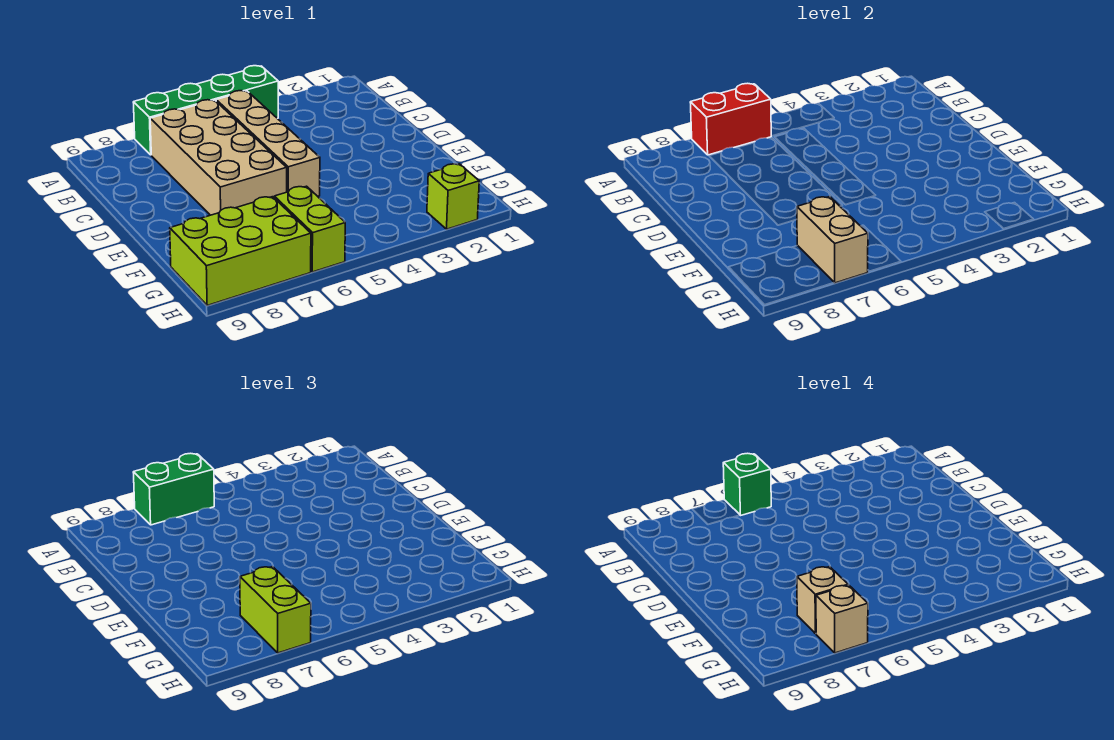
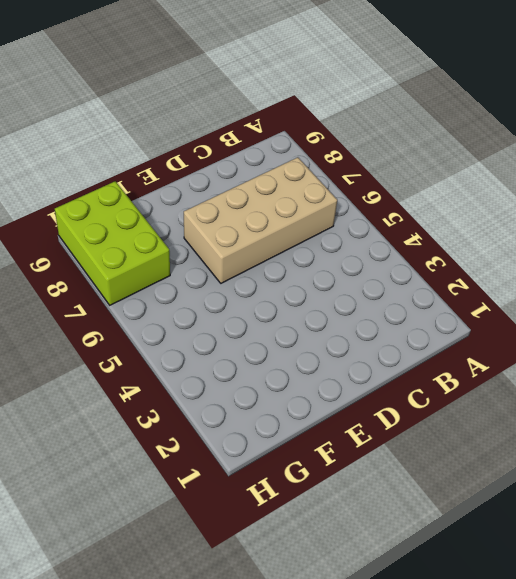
none -> green brick A4:A7 level 1
none -> tan brick B5:E5 level 1
none -> lime brick G6:H6 level 1

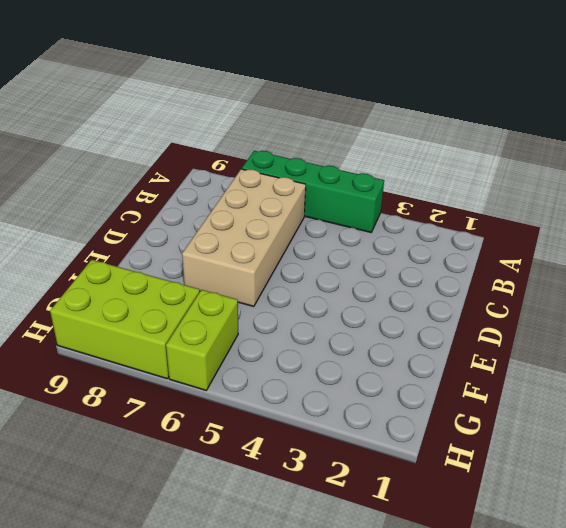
none -> tan brick B5:E5 level 1
none -> lime brick H2 level 1
none -> red brick A6:A7 level 2

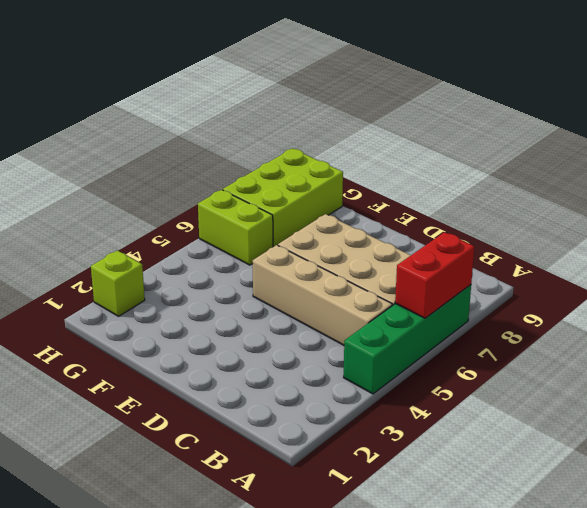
none -> tan brick G7:H7 level 2
none -> green brick A6:A7 level 3
none -> lime brick G7:H7 level 3

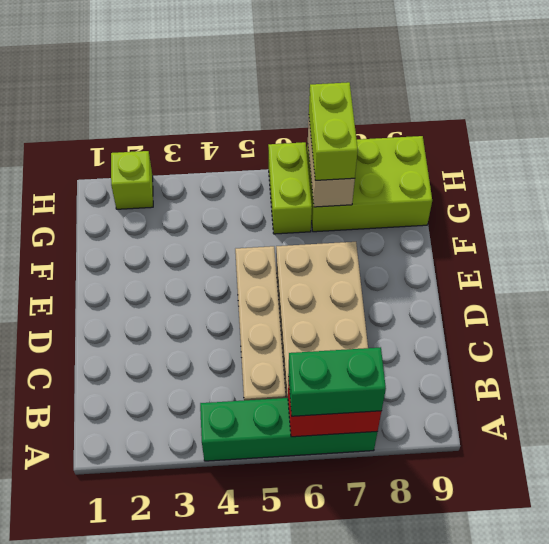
none -> green brick A6 level 4
none -> tan brick G7 level 4
none -> tan brick H7 level 4

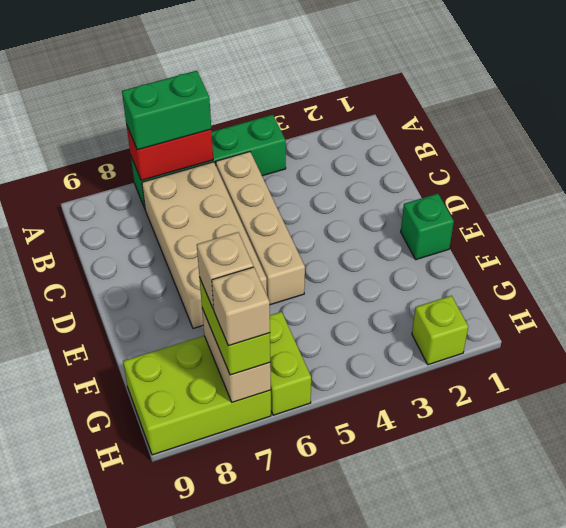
green brick E1 level 1 -> green brick A6 level 4

